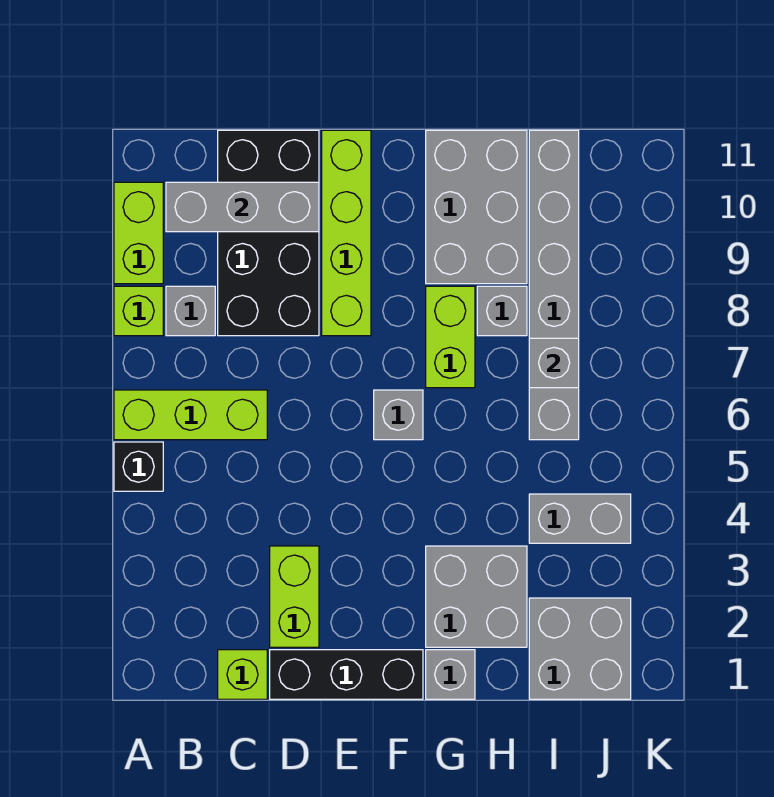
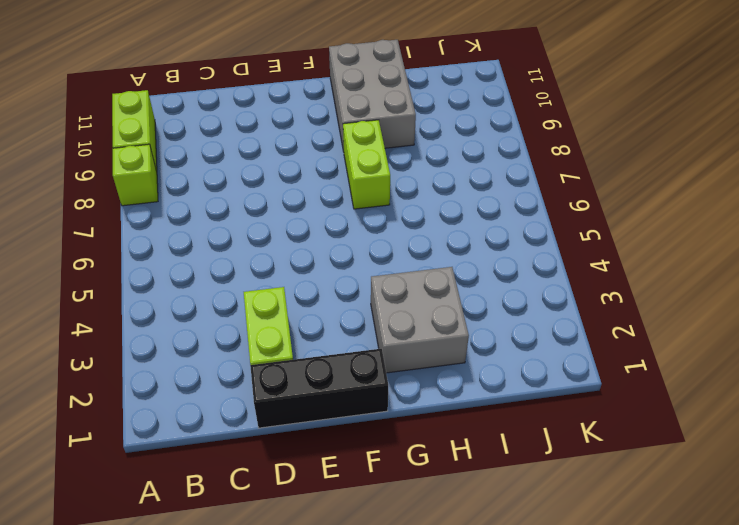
none -> black brick A5 level 1
none -> lime brick A6:C6 level 1
none -> grey brick B8 level 1

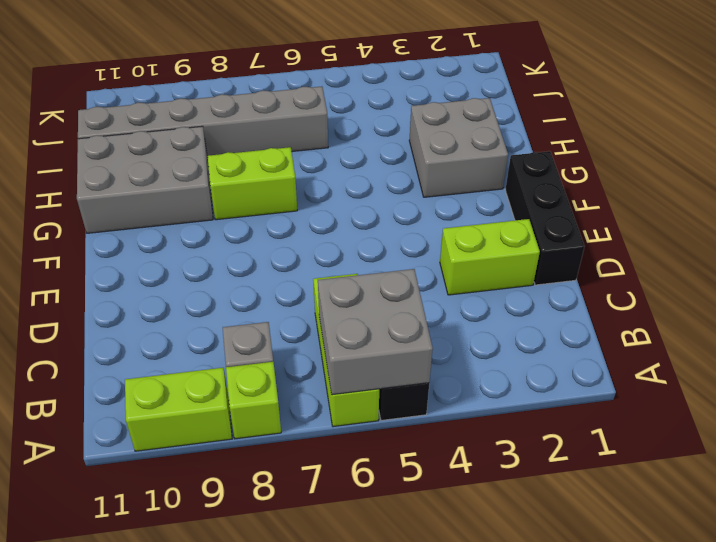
grey brick A5:B6 level 2 -> grey brick I1:J2 level 1
none -> lime brick C1 level 1
none -> black brick C8:D11 level 1
none -> lime brick E8:E11 level 1

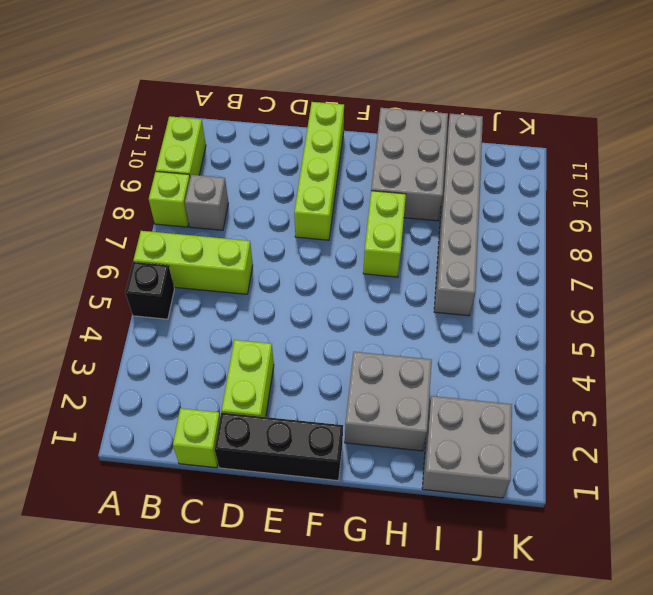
none -> black brick C8:D11 level 1
none -> grey brick F6 level 1
none -> grey brick G1 level 1

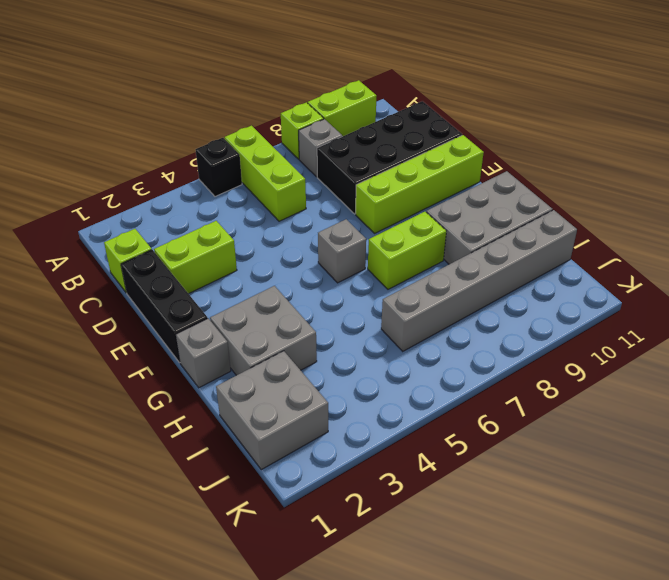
none -> grey brick H8 level 1
none -> grey brick I4:J4 level 1
none -> grey brick B10:D10 level 2

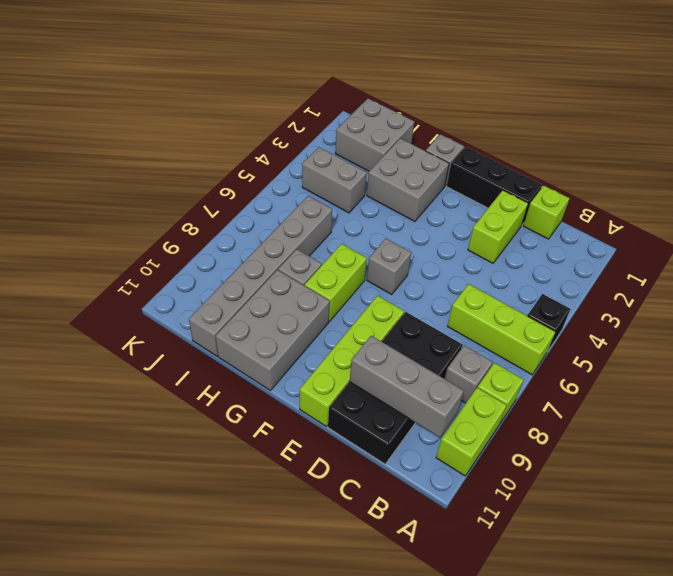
none -> grey brick I7 level 2

